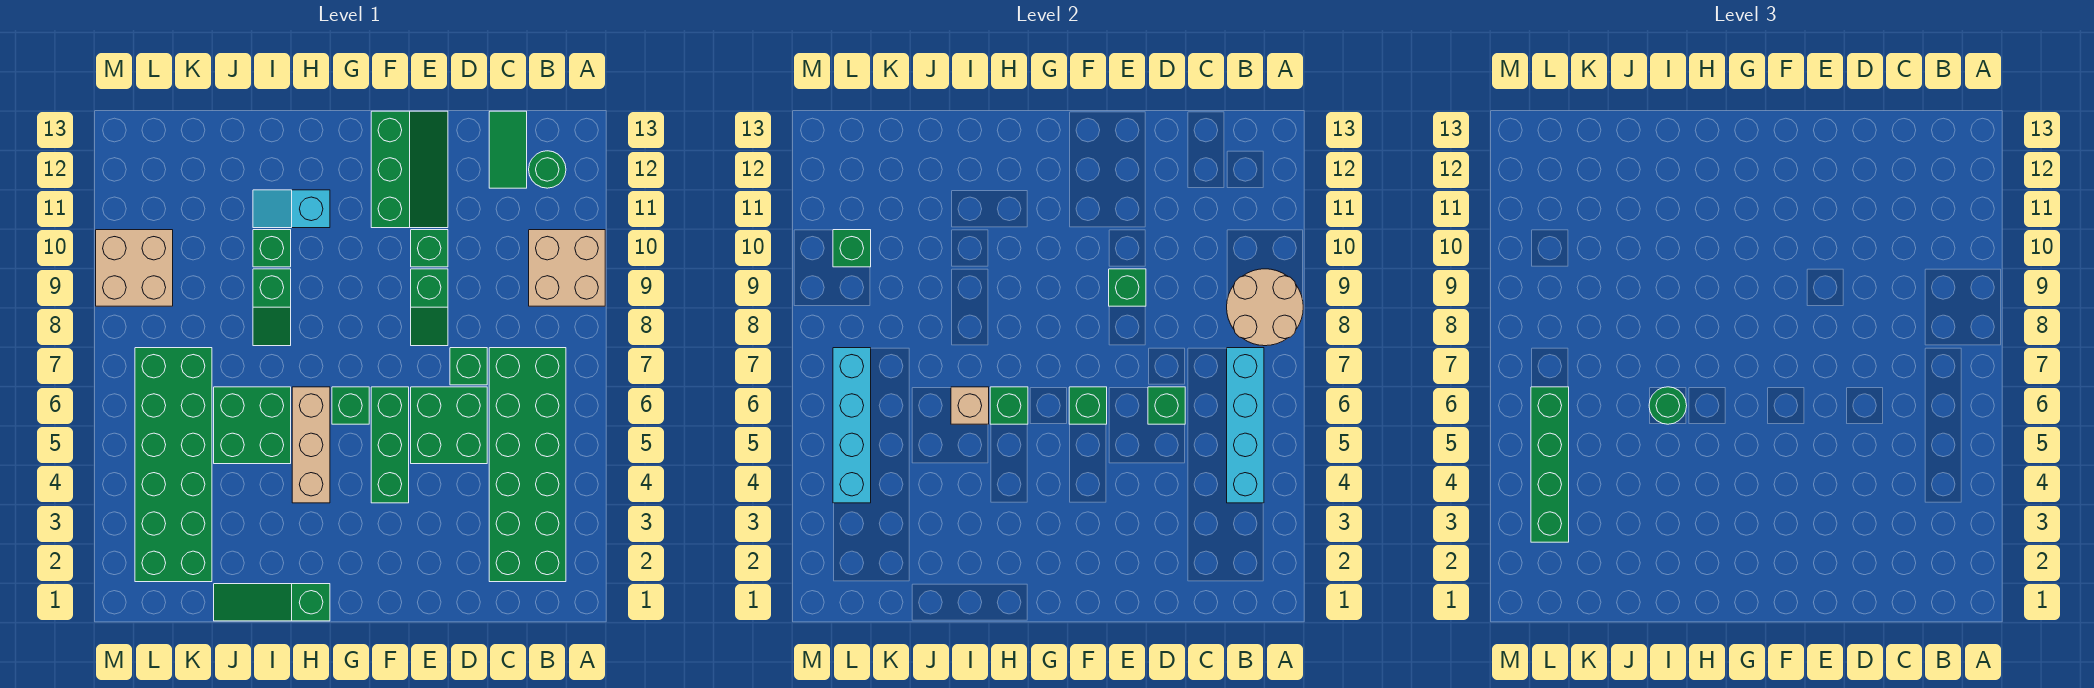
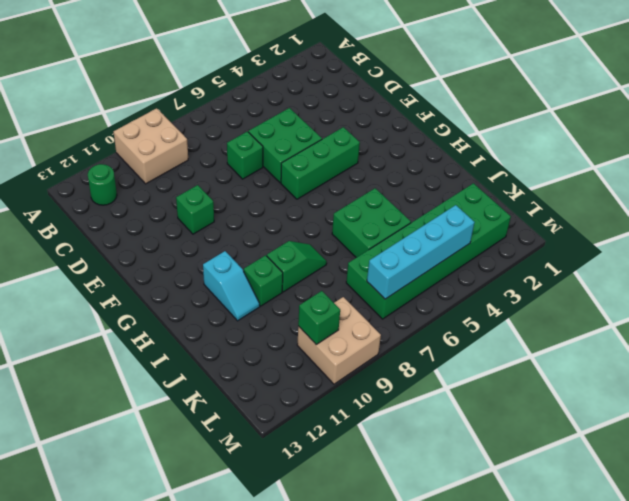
none -> green brick B2:C7 level 1
none -> green tile C12:C13 level 1
none -> green slope E8:E9 level 1 top 9
none -> green slope E11:F13 level 1 top F

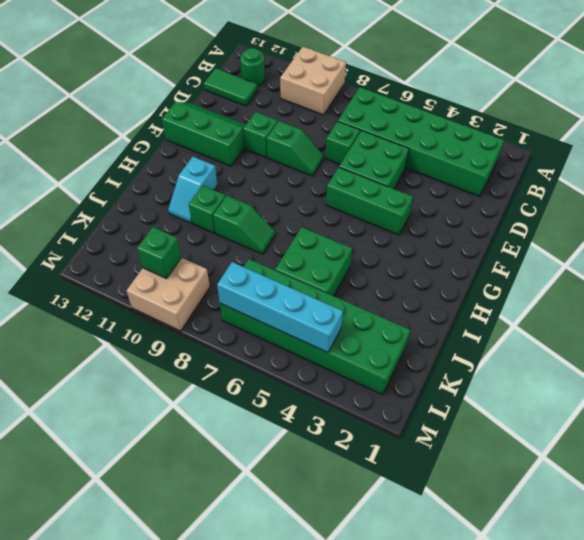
none -> green brick G6 level 1
none -> green slope H1:J1 level 1 top H
none -> tan brick H4:H6 level 1
none -> tan round brick A8:B9 level 2

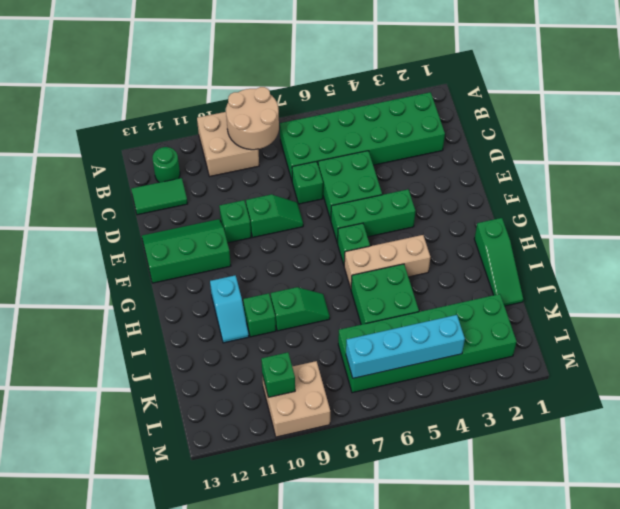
none -> cyan brick B4:B7 level 2
none -> green brick D6 level 2
none -> green brick E9 level 2
none -> green brick F6 level 2

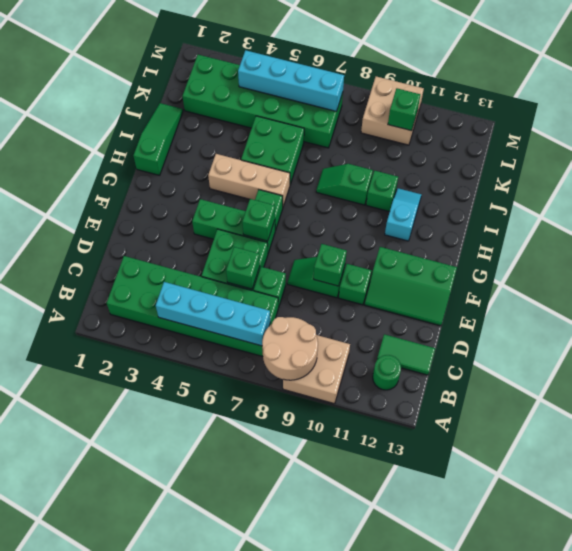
none -> green brick H6 level 2
none -> tan brick I6 level 2
none -> green round brick I6 level 3
none -> green brick L3:L6 level 3

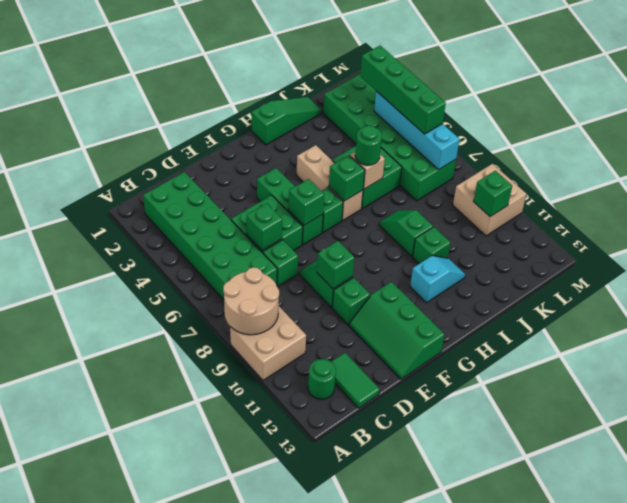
none -> cyan brick B4:B7 level 2

